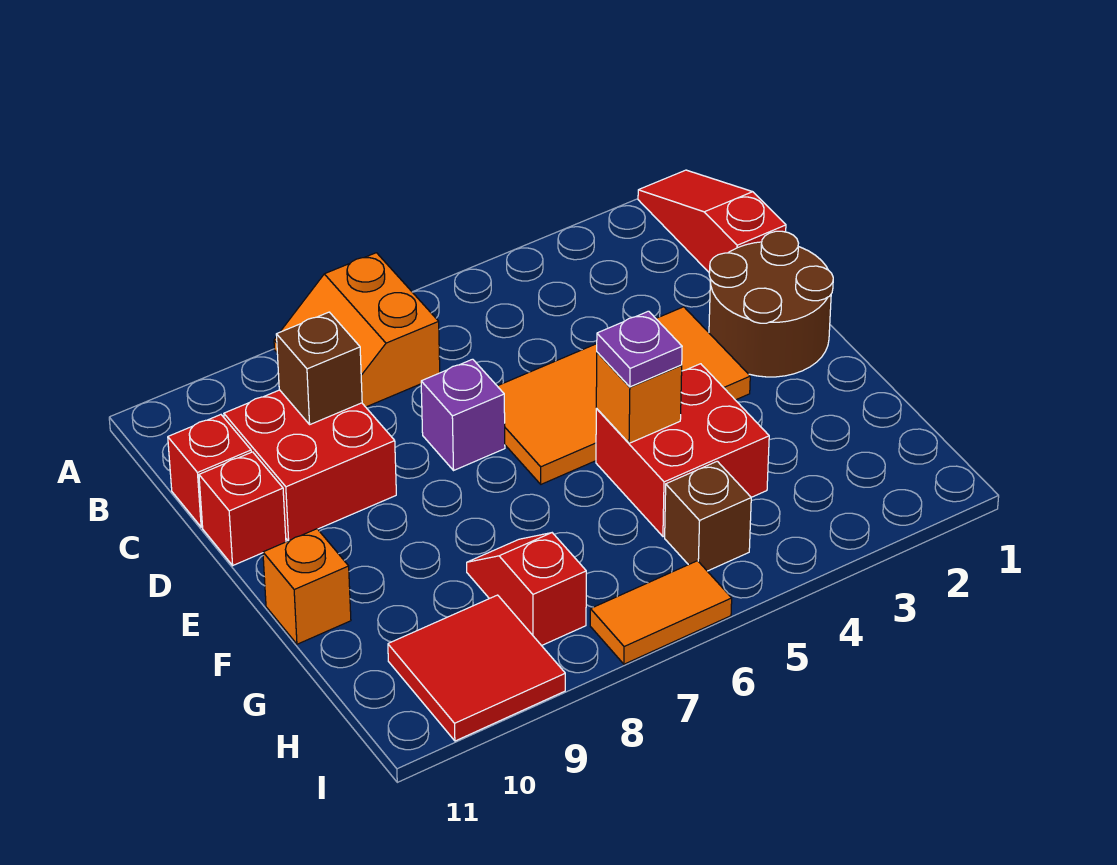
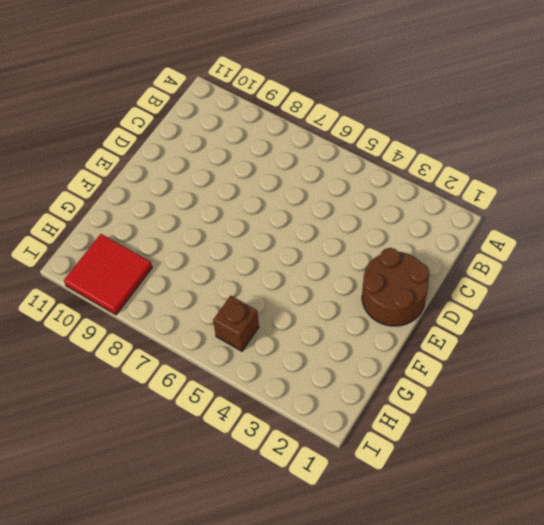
none -> red slope A1:C1 level 1 top C
none -> orange slope A7:B8 level 1 top 7
none -> red brick C9:D10 level 1

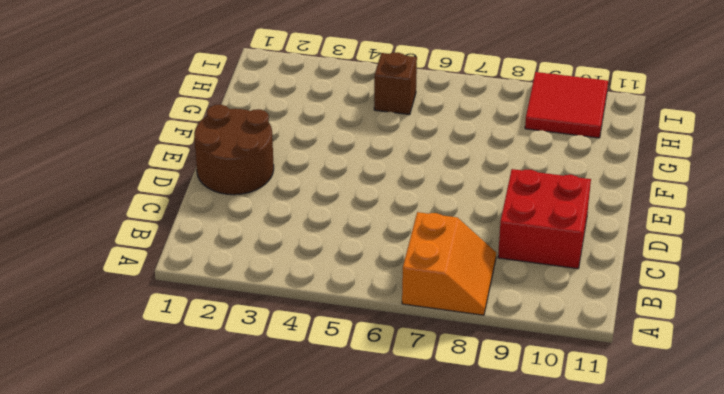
none -> red slope A1:C1 level 1 top C
none -> red brick C11 level 1
none -> orange tile D3:E6 level 1

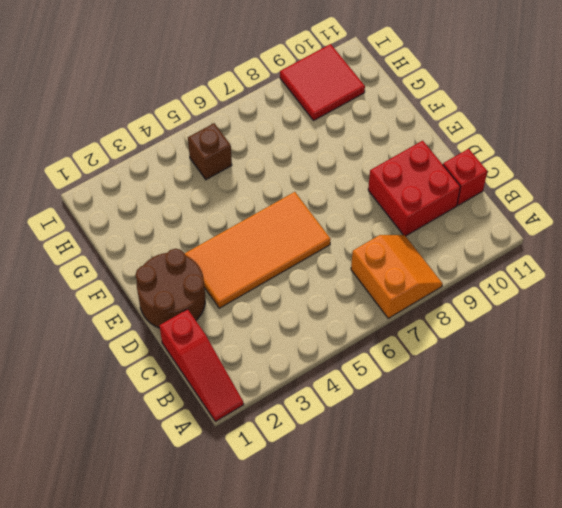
none -> purple brick D7 level 1
none -> red brick D11 level 1
none -> red brick F4:G5 level 1

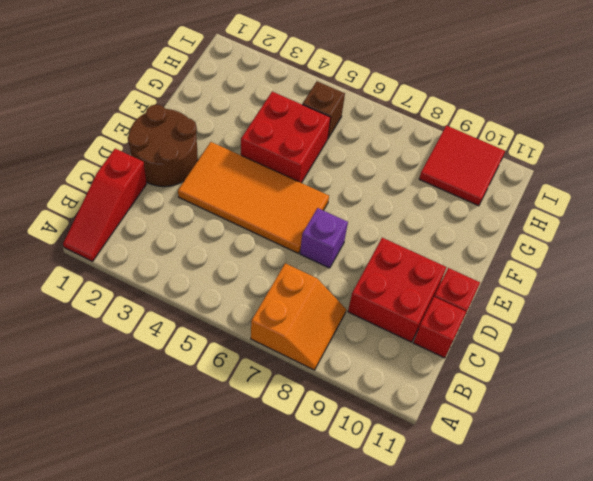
none -> orange brick F11 level 1
none -> red slope G8:H8 level 1 top H
none -> orange tile I6:I7 level 1

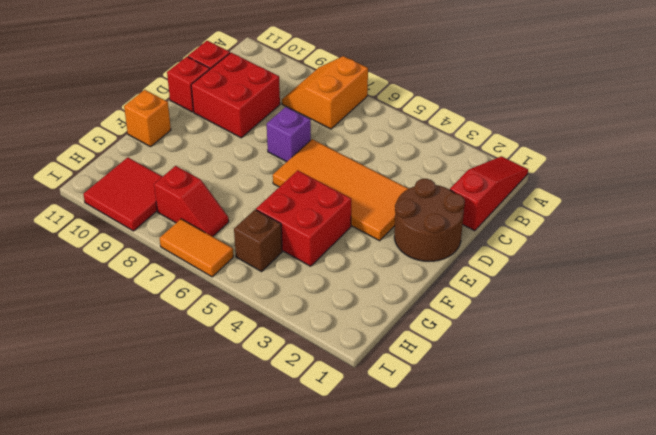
red slope H7:H8 level 1 top 8 -> red slope G8:H8 level 1 top H
none -> brown brick C9 level 2
none -> orange brick F5 level 2
none -> purple plate F5 level 3

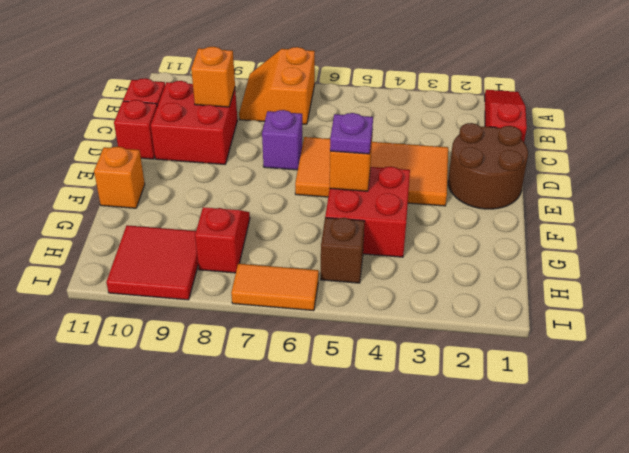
orange brick C9 level 2 -> brown brick C9 level 2

